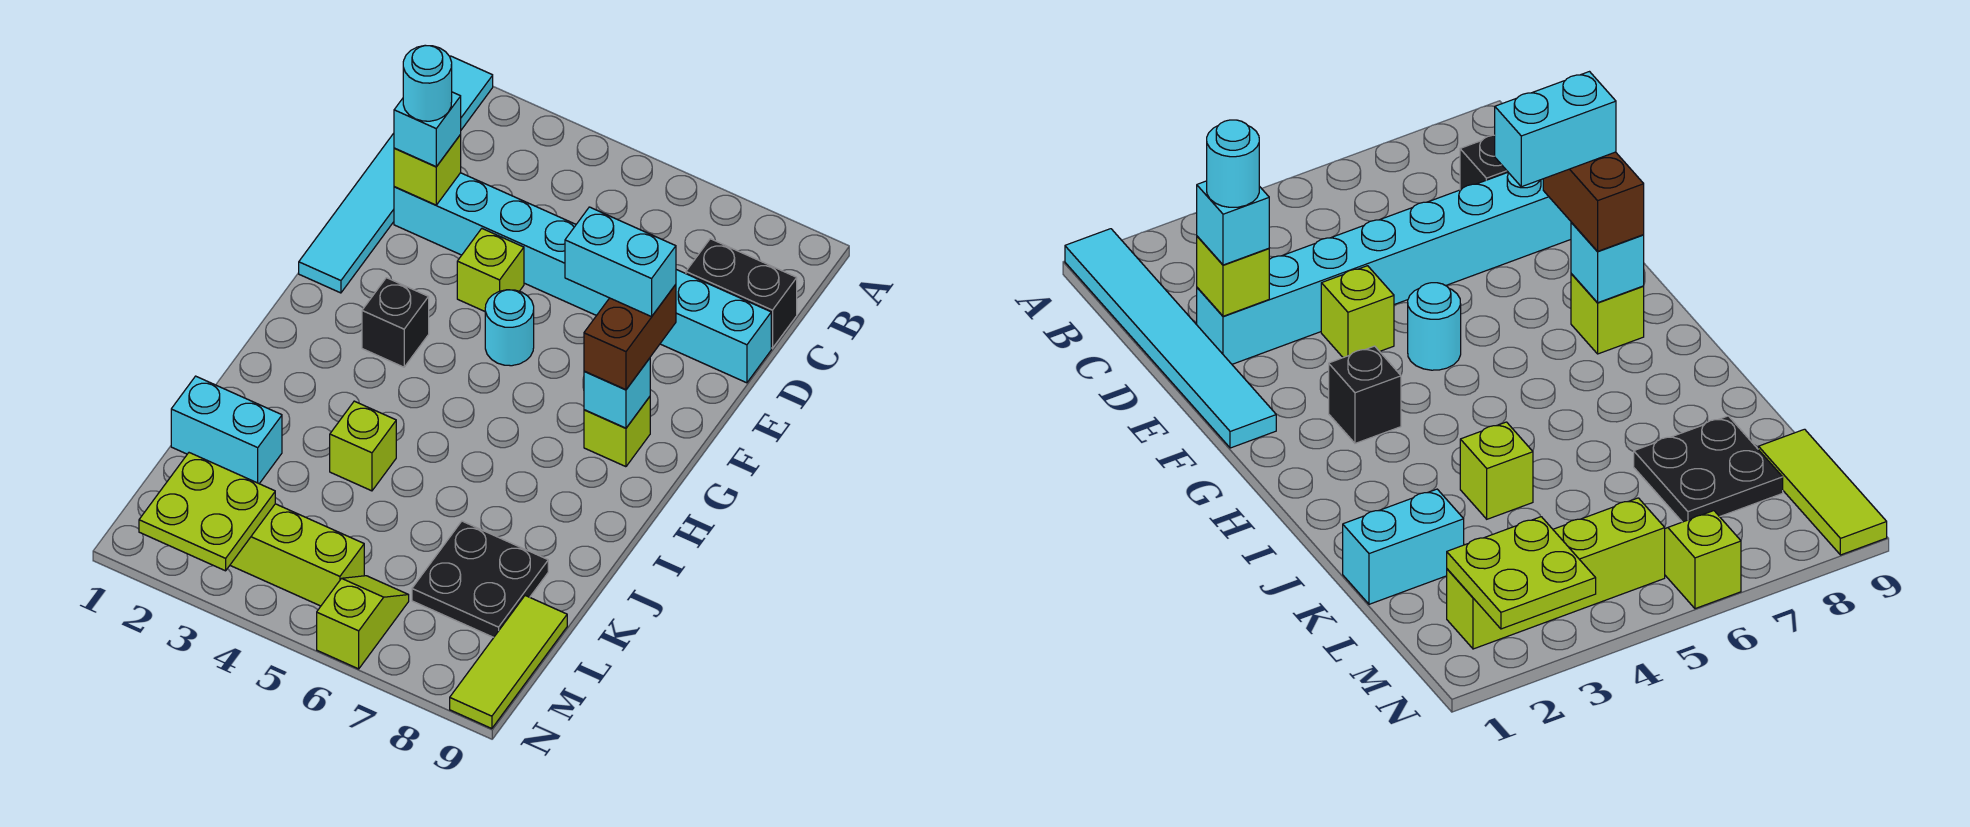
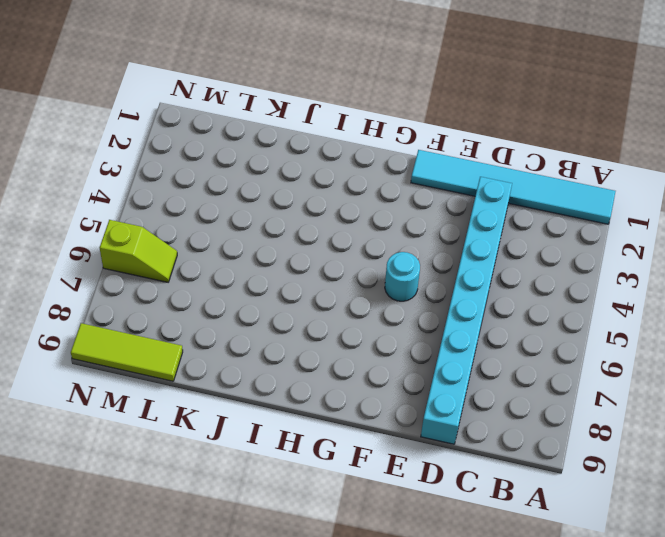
none -> black brick C8:C9 level 1
none -> lime brick E4 level 1
none -> black brick G3 level 1

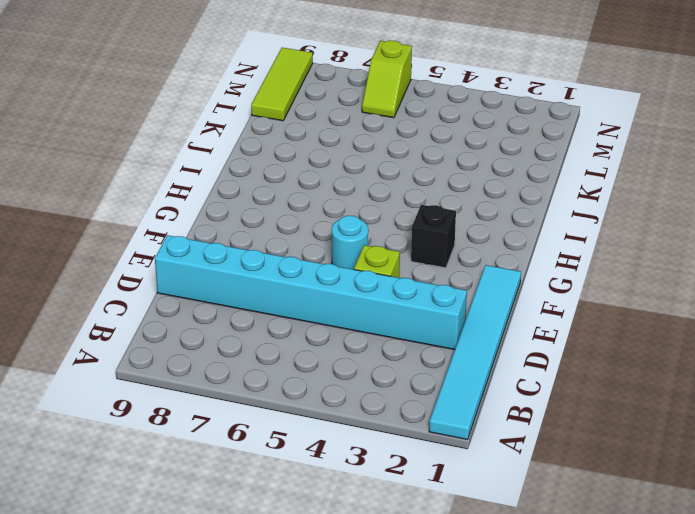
none -> black brick C8:C9 level 1
none -> lime brick G8 level 1
none -> lime brick J4 level 1

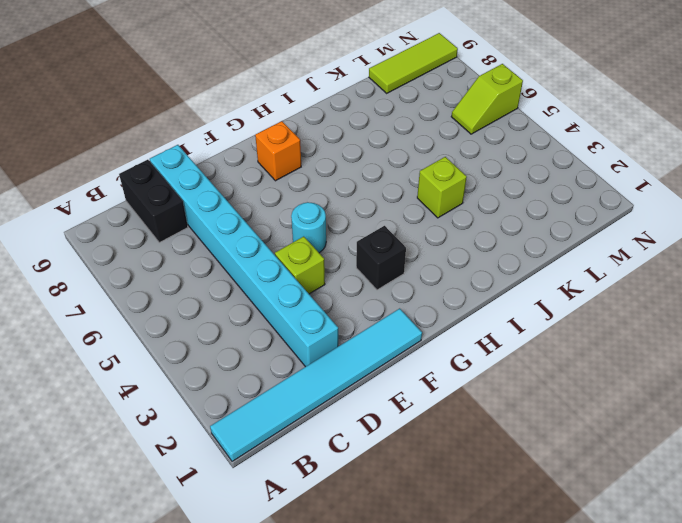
orange brick G8 level 1 -> lime brick G8 level 1
none -> cyan brick K1:K2 level 1
none -> black plate K7:L8 level 1
none -> lime brick M2:M5 level 1

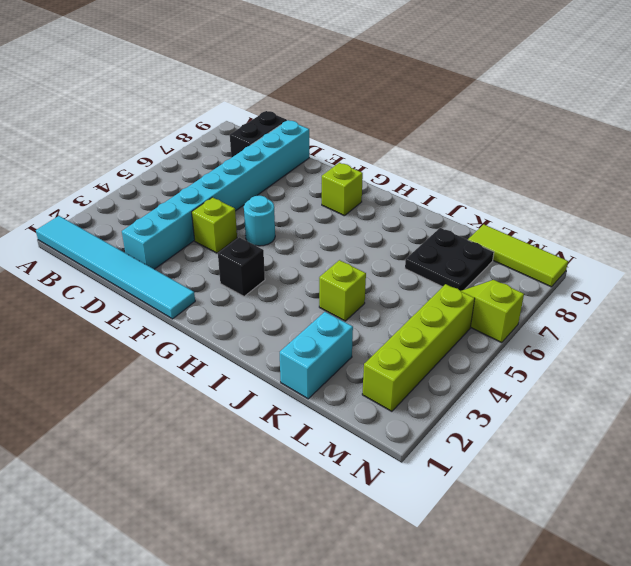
none -> lime brick D2 level 2
none -> cyan brick G8 level 2
none -> lime plate M2:N3 level 2

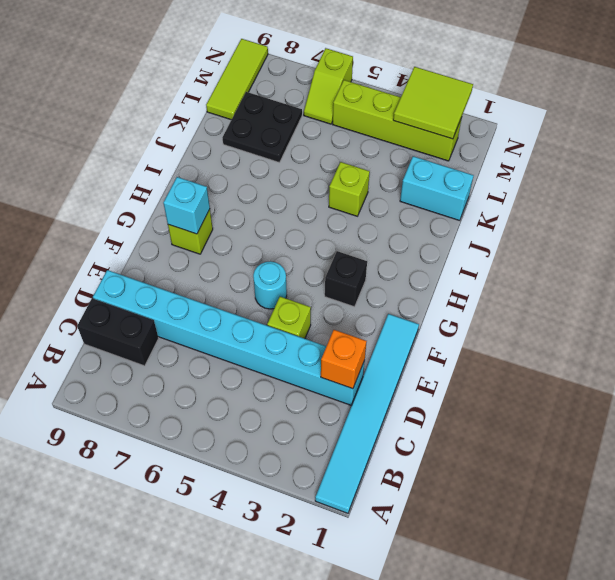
orange brick D2 level 2 -> lime brick D2 level 2
lime tile M2:N3 level 2 -> lime plate M2:N3 level 2
none -> cyan brick D2 level 3
none -> brown brick F8:G8 level 3
none -> cyan round brick D2 level 4

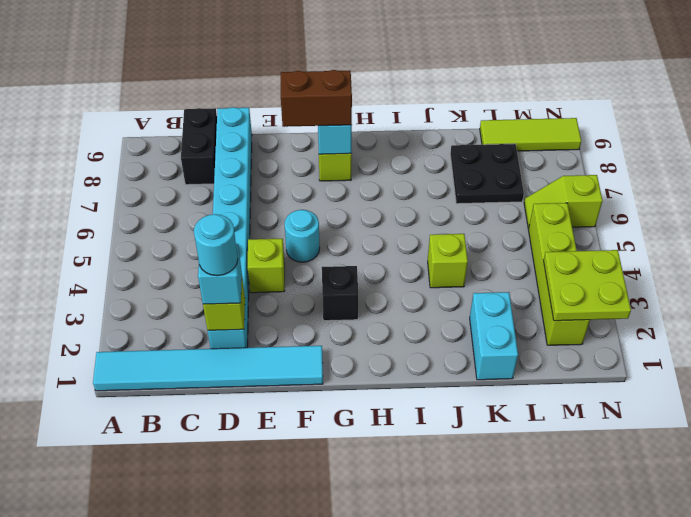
none -> cyan brick F7:F8 level 4

